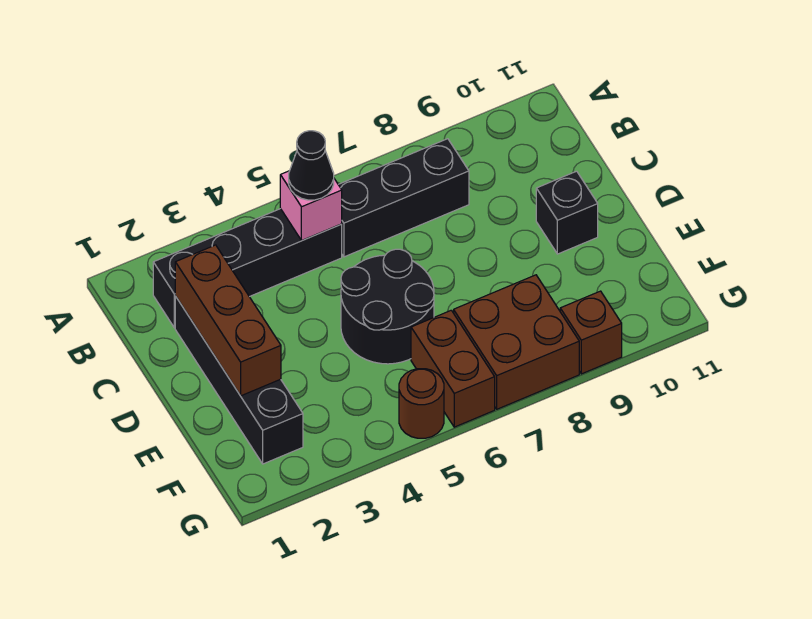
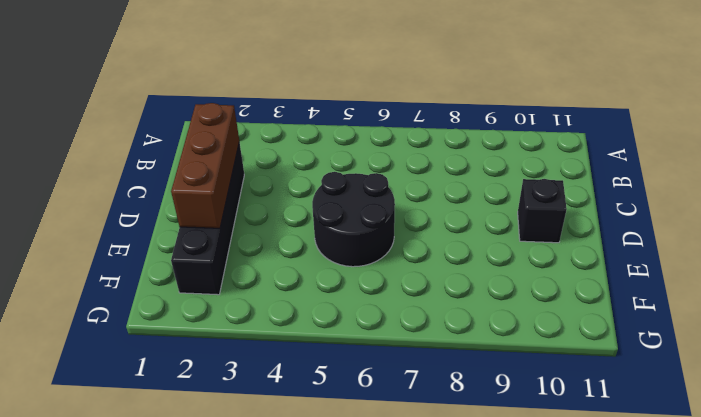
none -> black brick B2:B5 level 1
none -> black brick B6:B8 level 1
none -> brown brick F6:G6 level 1

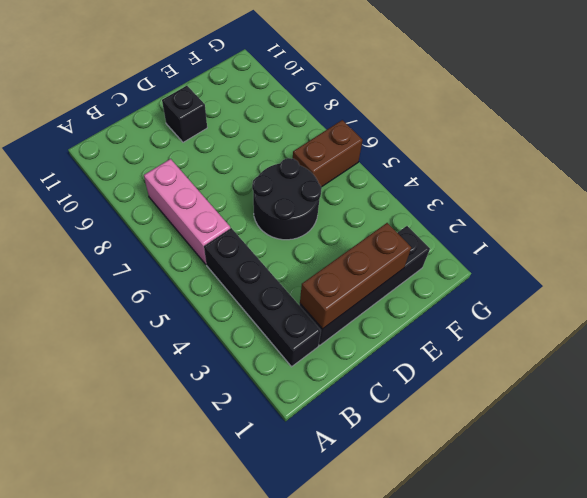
pink brick B6:B8 level 1 -> black brick B6:B8 level 1
none -> brown brick F7:G8 level 1
none -> brown round brick G5 level 1
none -> brown brick G9 level 1

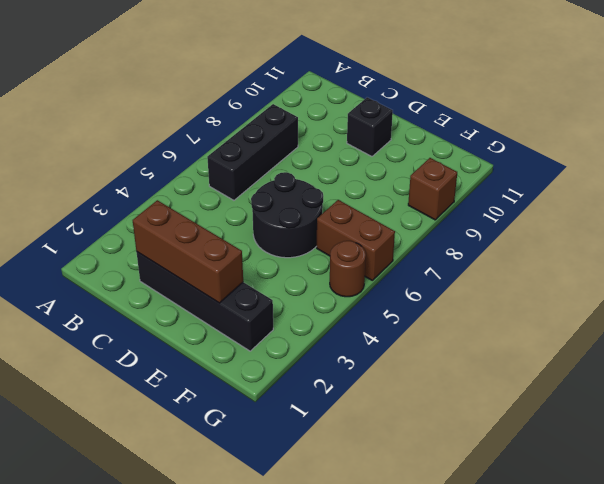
none -> black brick B2:B5 level 1
none -> brown brick F7:G8 level 1
none -> pink brick B5 level 2

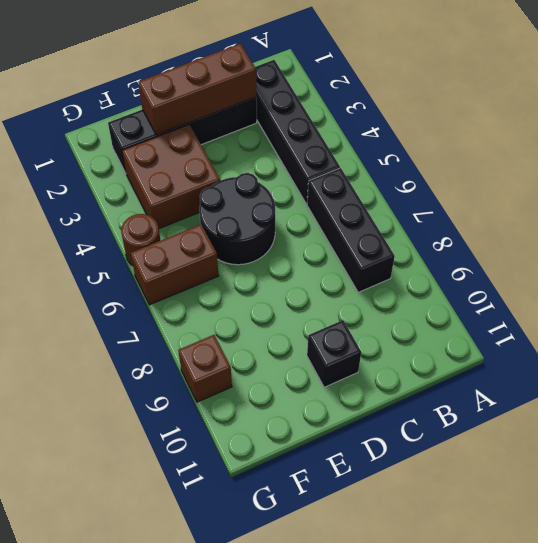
brown brick E3:F4 level 1 -> brown brick F7:G8 level 1
none -> pink brick B5 level 2
none -> black cone B5 level 3

